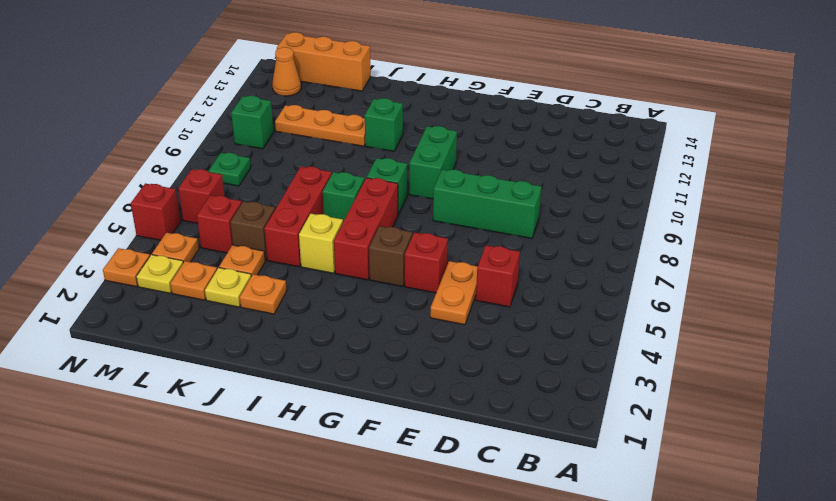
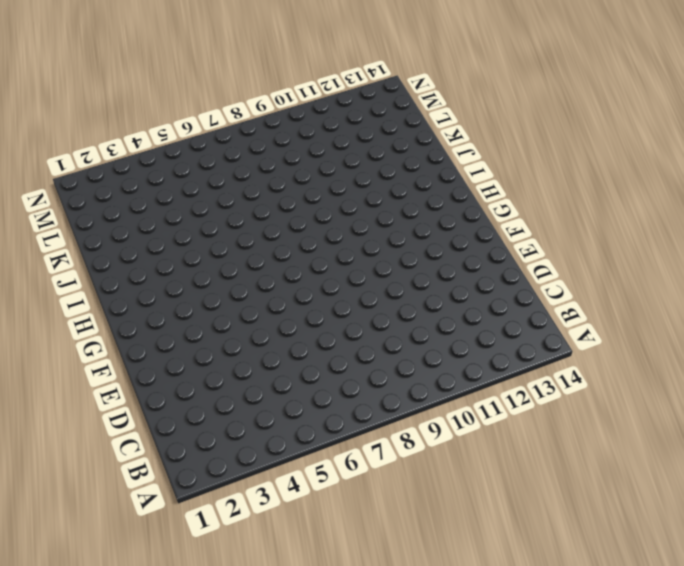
none -> red brick D5 level 1
none -> green brick D8:F8 level 1
none -> orange plate E4:E5 level 1

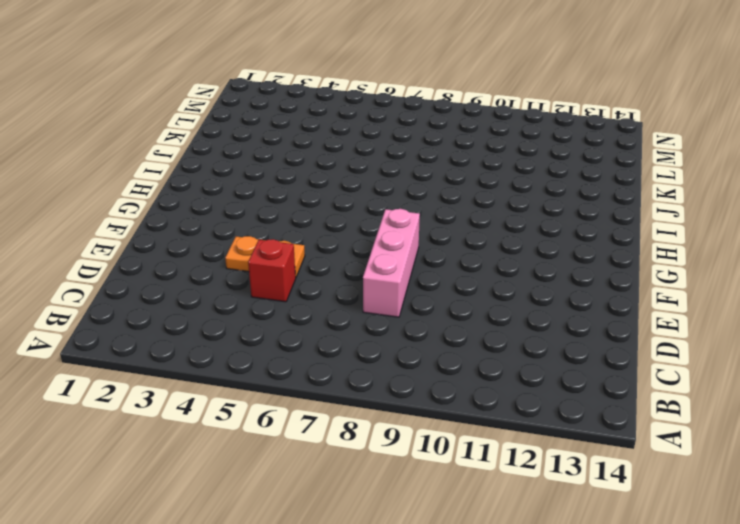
pink brick D8:F8 level 1 -> green brick D8:F8 level 1
none -> red brick F5 level 1
none -> brown brick G5 level 1
none -> green brick G9:G10 level 1

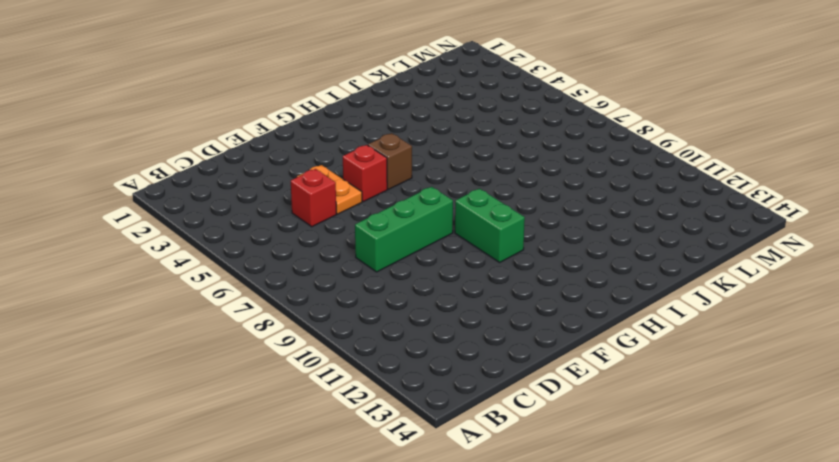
none -> red brick H5:H7 level 1
none -> green brick H8 level 1
none -> yellow brick I5 level 1

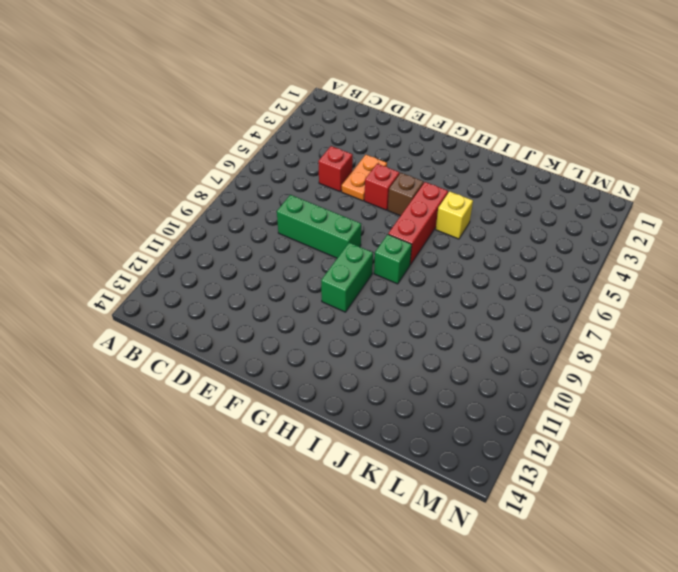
none -> green brick I7 level 1
none -> green brick I11 level 1
none -> orange plate J3 level 1

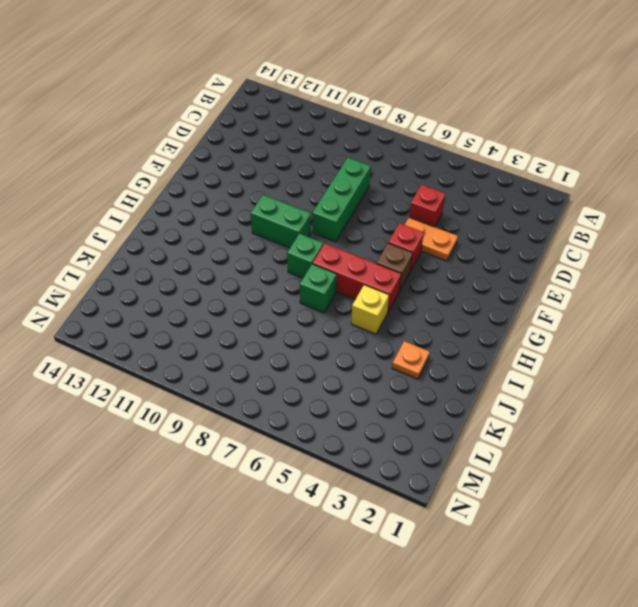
none -> green brick I11 level 1
none -> red brick J5:J7 level 1
none -> orange plate J11:L11 level 1

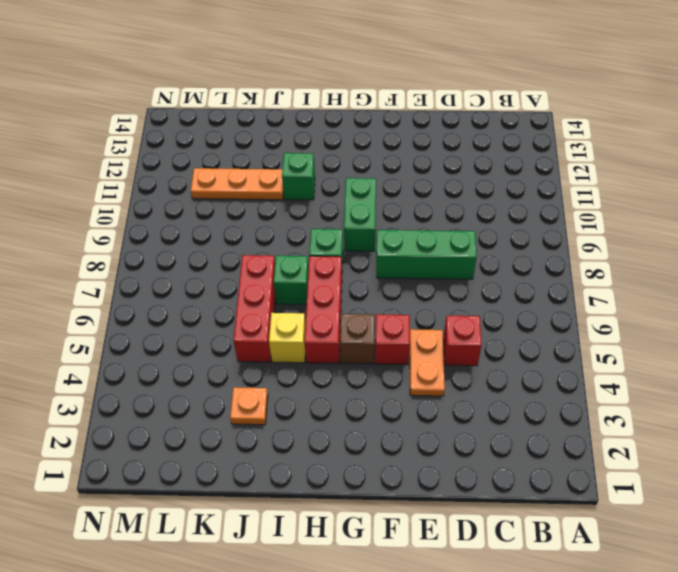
none -> yellow plate K3 level 1
none -> orange plate K4 level 1
none -> brown brick K5 level 1

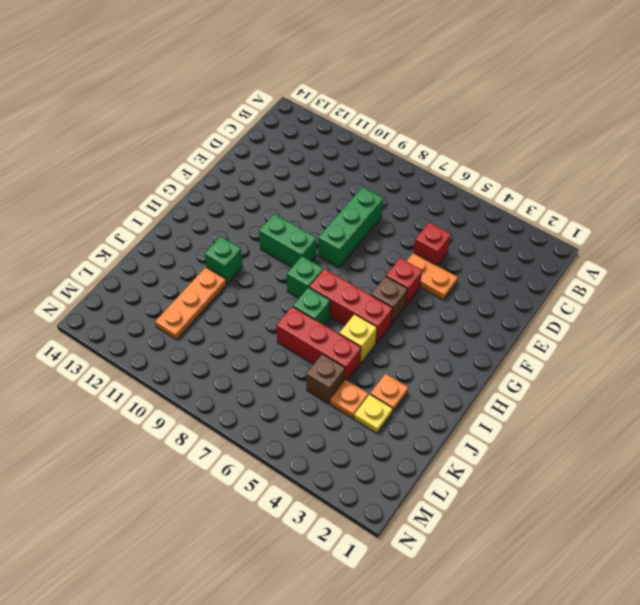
none -> orange brick K14:M14 level 1
none -> orange plate L3 level 1
none -> red brick L5 level 1

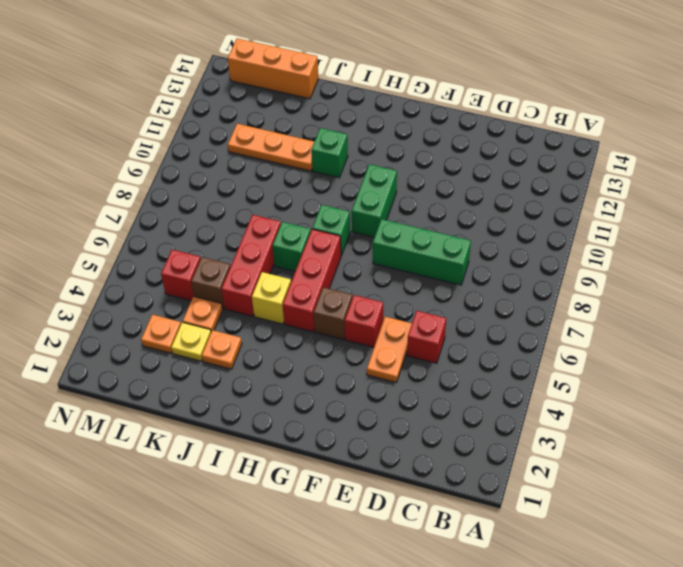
none -> yellow plate M3 level 1
none -> orange plate M4 level 1
none -> red brick M6 level 1

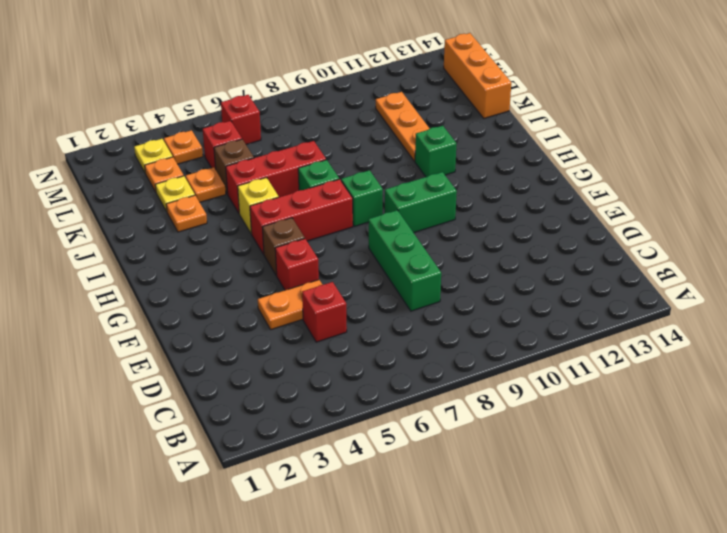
none -> green plate M8 level 1
none -> green brick M10 level 1
none -> orange cone M13 level 1

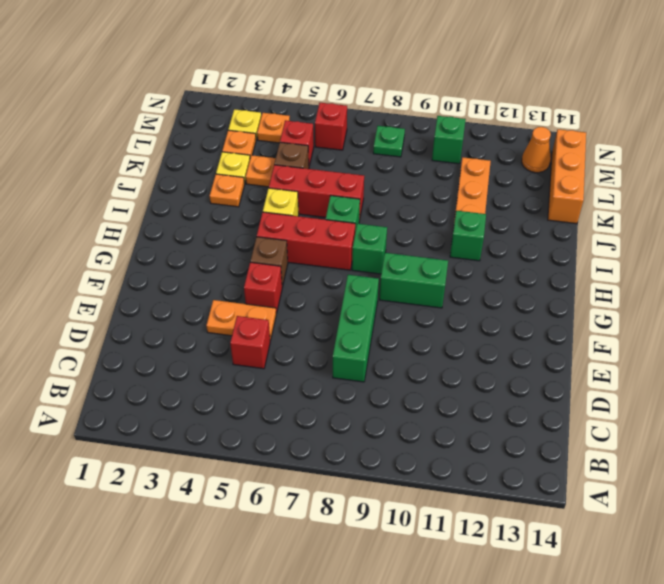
none -> orange plate N3 level 1
none -> red brick N5 level 1

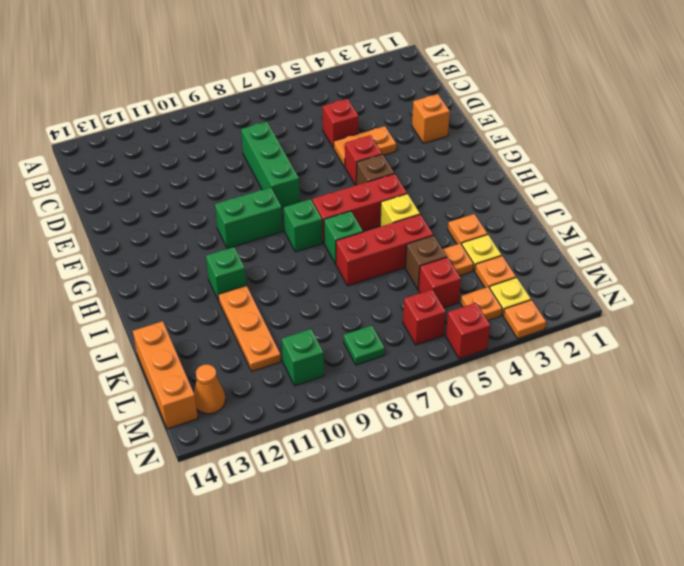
orange brick E2 level 1 -> none

